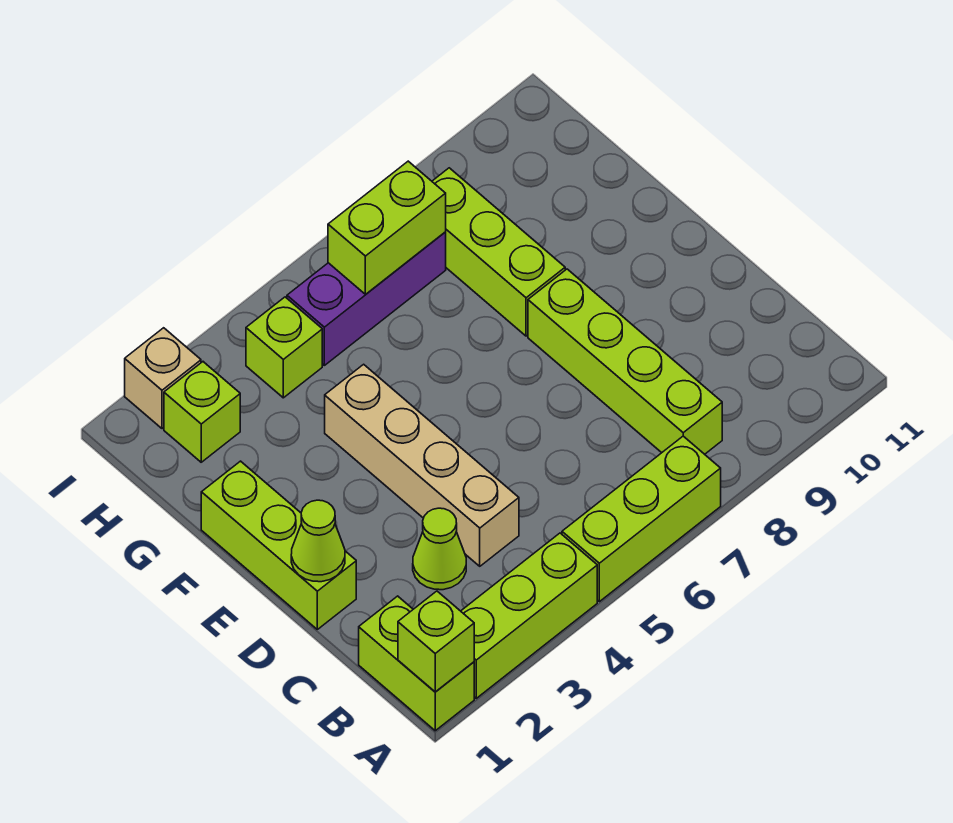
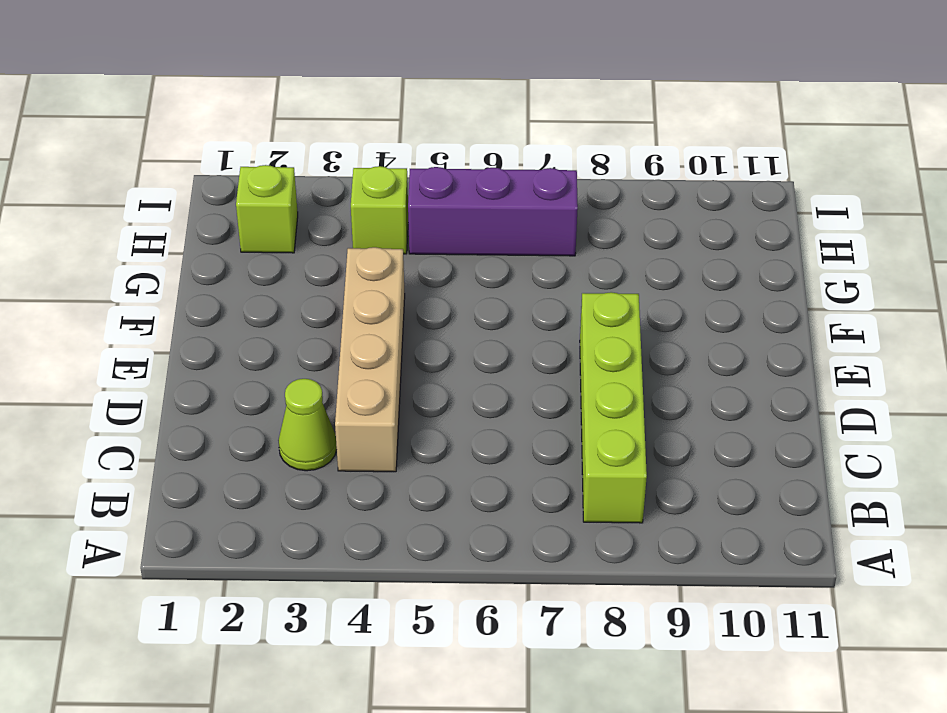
none -> lime brick A1:B1 level 1
none -> lime brick A2:A4 level 1
none -> lime brick A5:A7 level 1

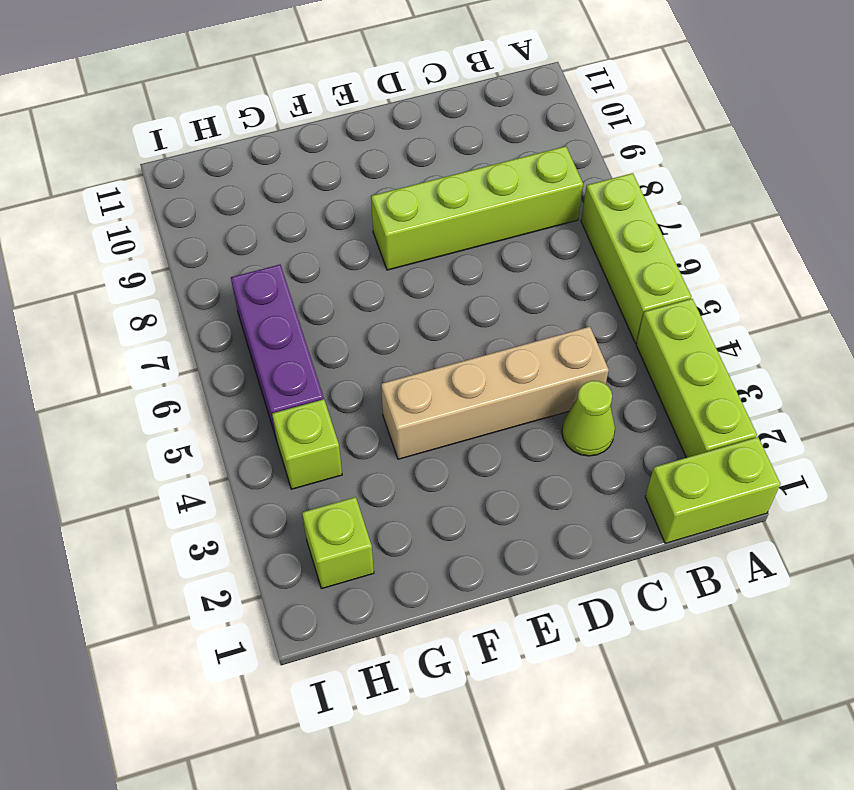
none -> lime brick D1:F1 level 1
none -> lime brick F8:H8 level 1
none -> tan brick I2 level 1

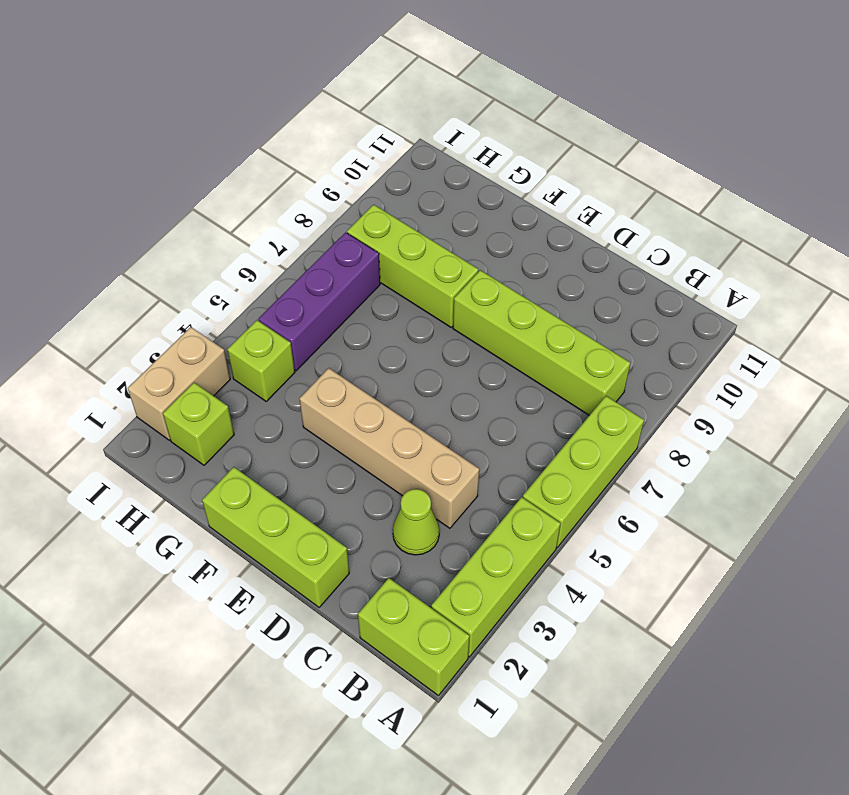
tan brick I2:I3 level 1 -> tan brick I2 level 1
none -> lime brick A1 level 2
none -> lime cone D1 level 2
none -> lime brick H6:H7 level 2

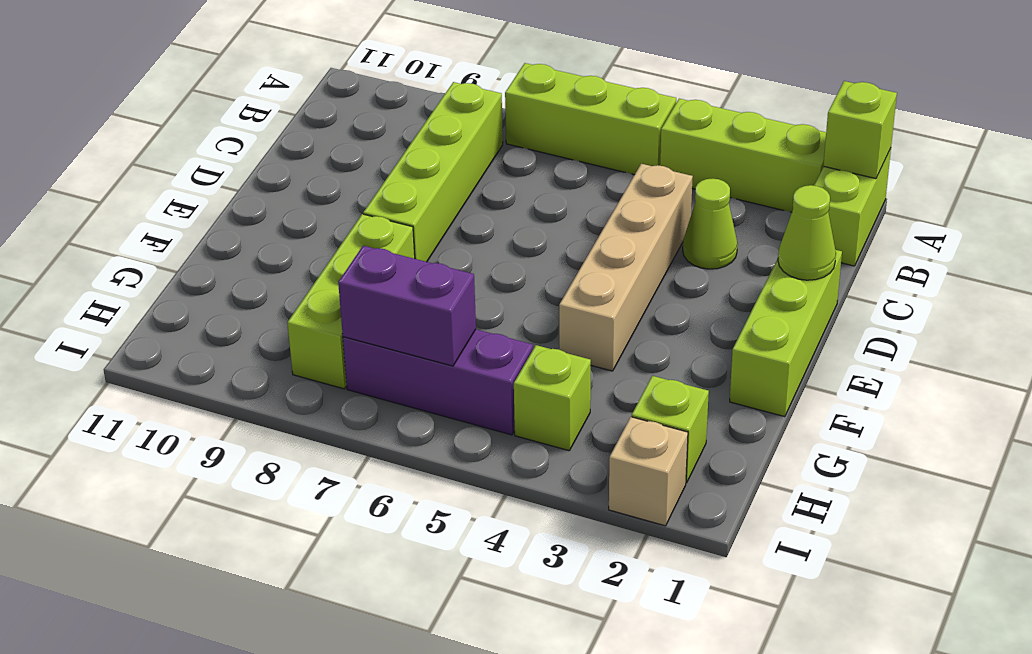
purple brick H6:H7 level 2 -> lime brick H6:H7 level 2

